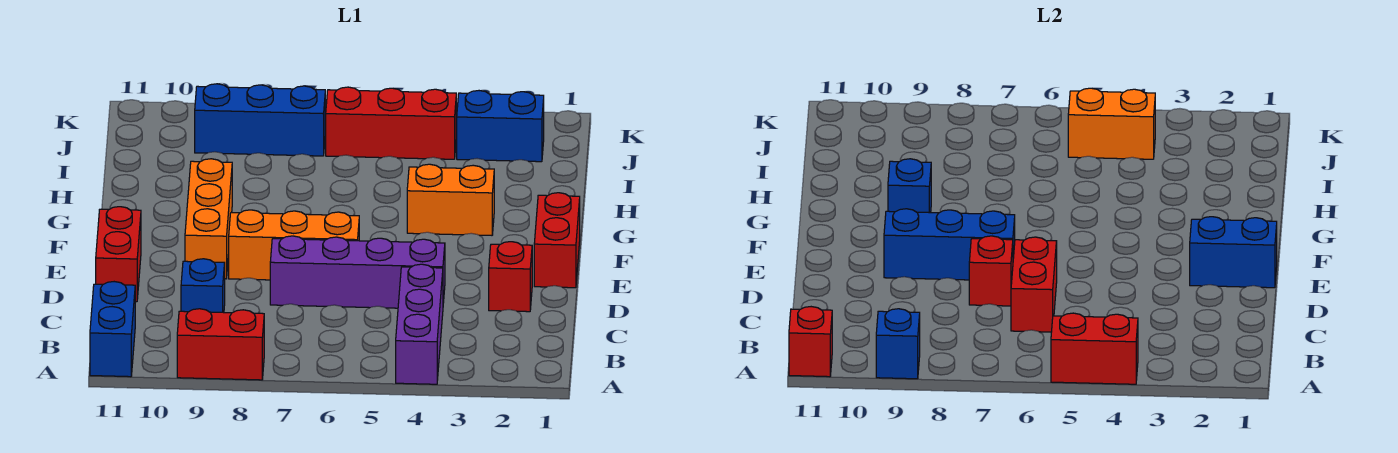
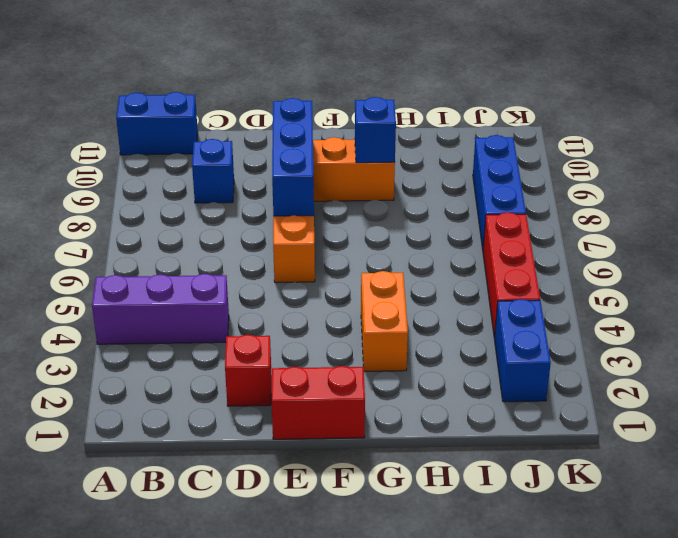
none -> red brick A8:A9 level 1
none -> purple brick D4:D7 level 1
none -> red brick D11:E11 level 1

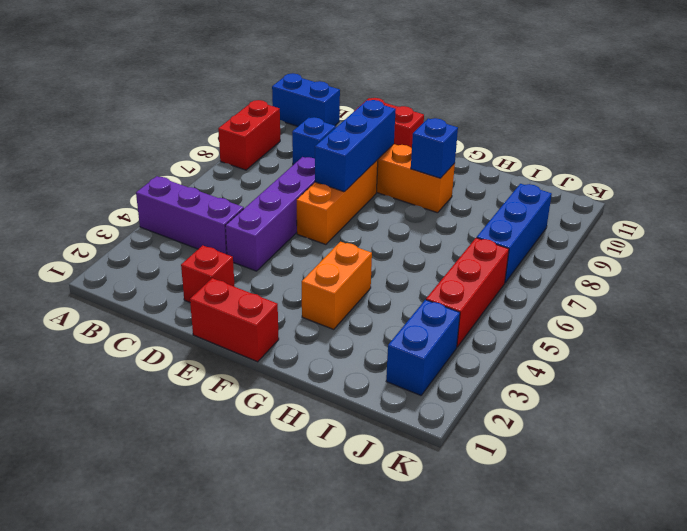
none -> red brick A4:A5 level 2
none -> blue brick A9 level 2
none -> red brick A11 level 2

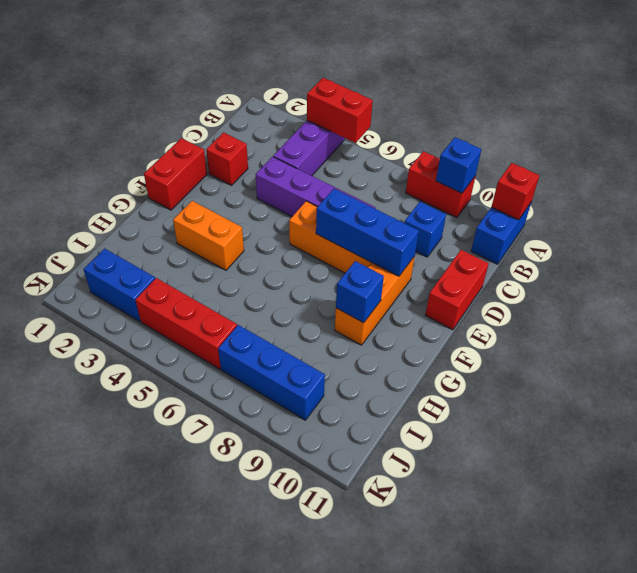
none -> red brick C6:D6 level 2
none -> red brick D7 level 2
none -> blue brick E1:E2 level 2

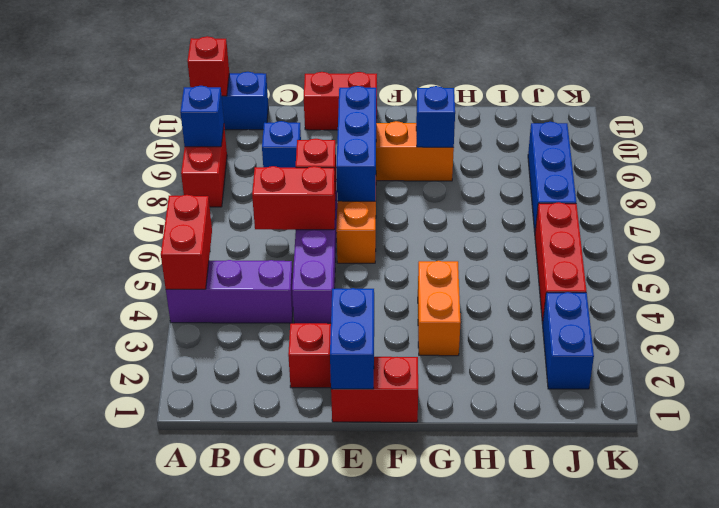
none -> orange brick J4:J5 level 2

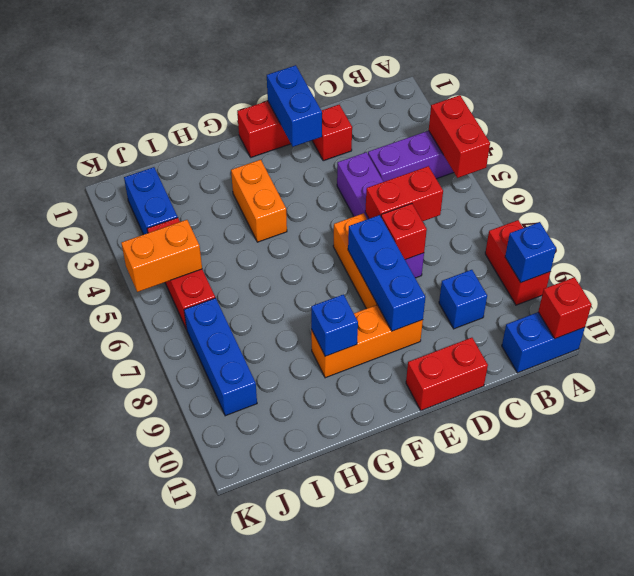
orange brick J5:K5 level 2 -> orange brick J4:J5 level 2

